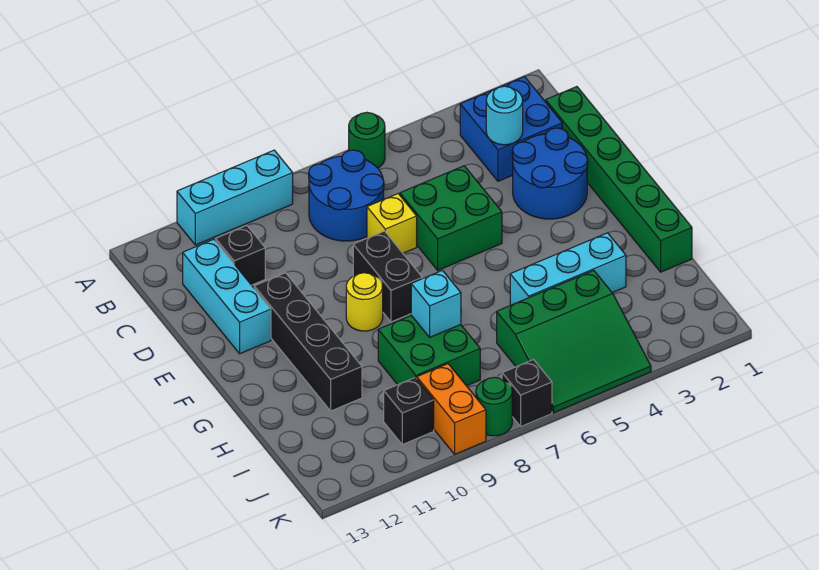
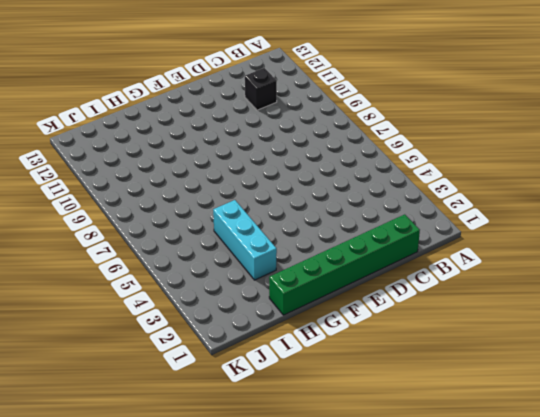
none -> green round brick A6 level 1
none -> cyan brick A9:A11 level 1
none -> blue brick B2:C3 level 1

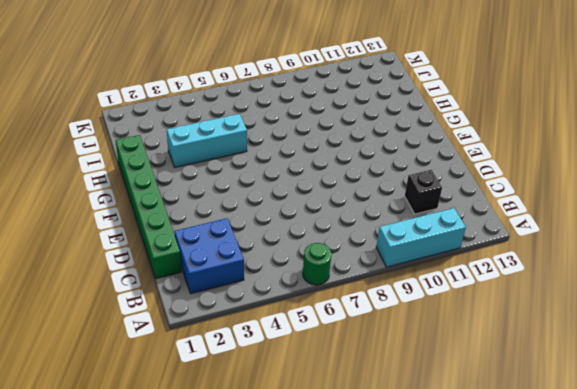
none -> blue round brick B7:C8 level 1
none -> cyan brick C12:E12 level 1
none -> blue round brick D2:E3 level 1

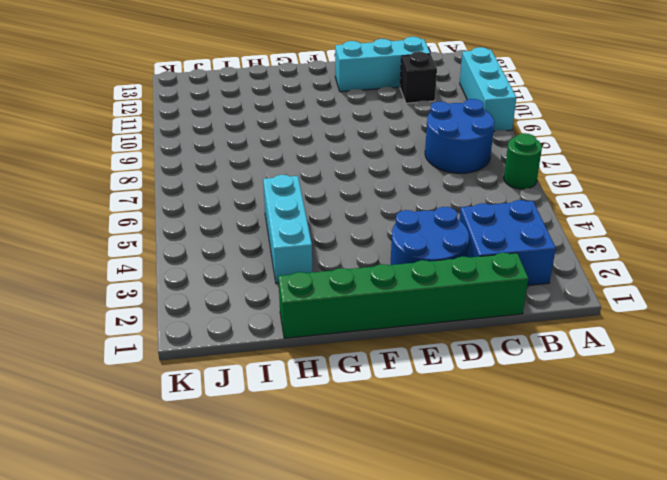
none -> green brick D5:E6 level 1
none -> yellow brick D7 level 1
none -> black brick E8:F8 level 1

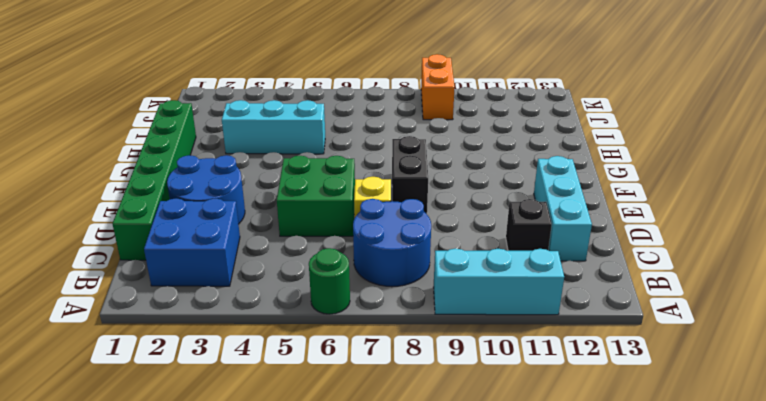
none -> black brick E11:H11 level 1
none -> yellow round brick F9 level 1
none -> green brick H8:I9 level 1

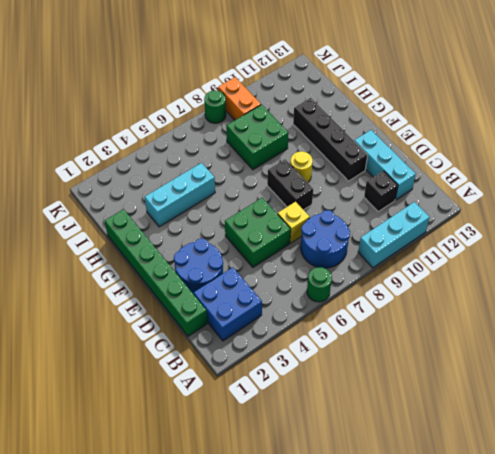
none -> green slope I4:K6 level 1 top I
none -> black brick J10 level 1
none -> black brick K7 level 1

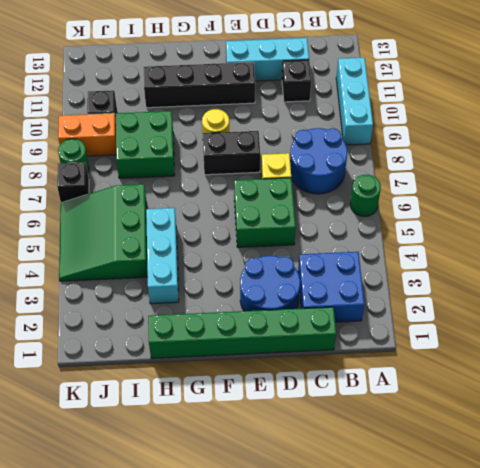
none -> cyan round brick C3 level 2
none -> cyan brick H8 level 2

